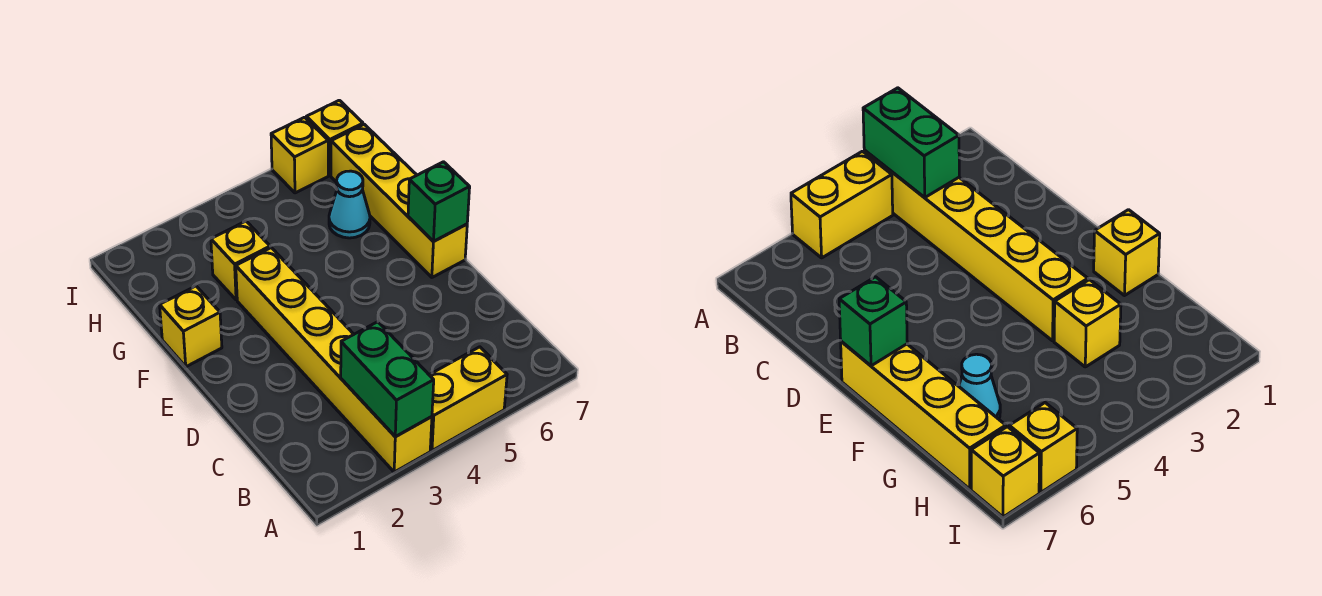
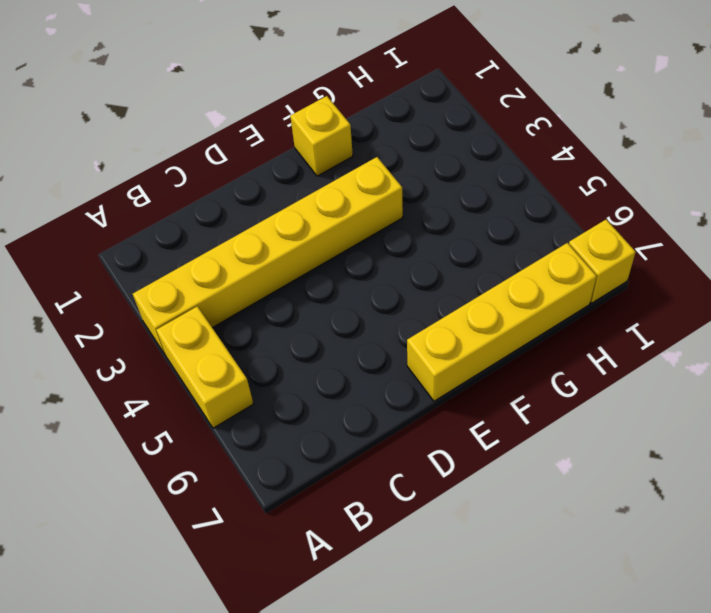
none -> yellow brick G3 level 1
none -> cyan cone G6 level 1

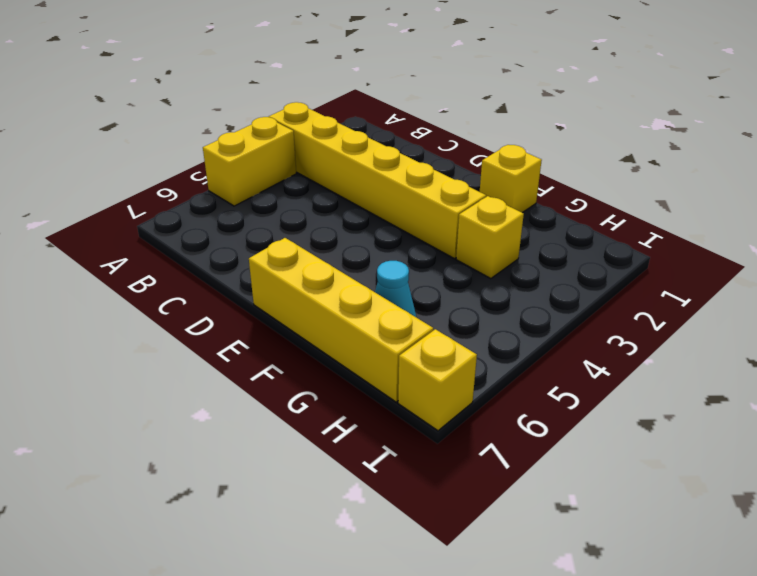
none -> yellow brick I6 level 1
none -> green brick A3:B3 level 2

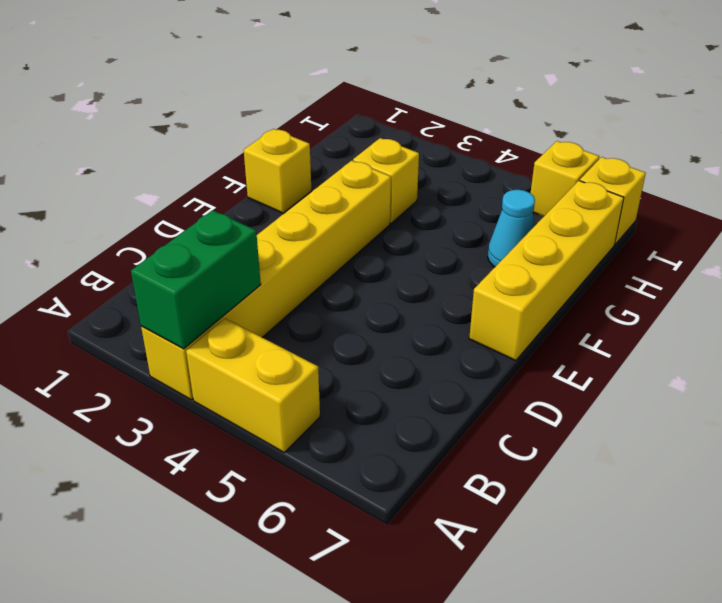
none -> green brick E7 level 2

